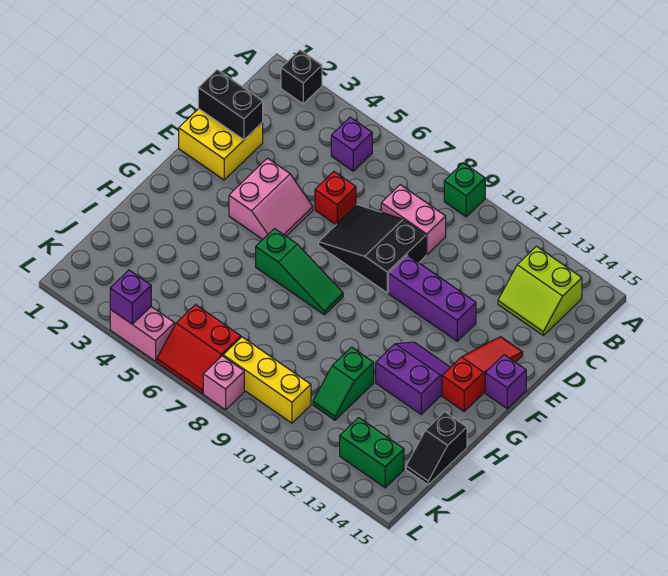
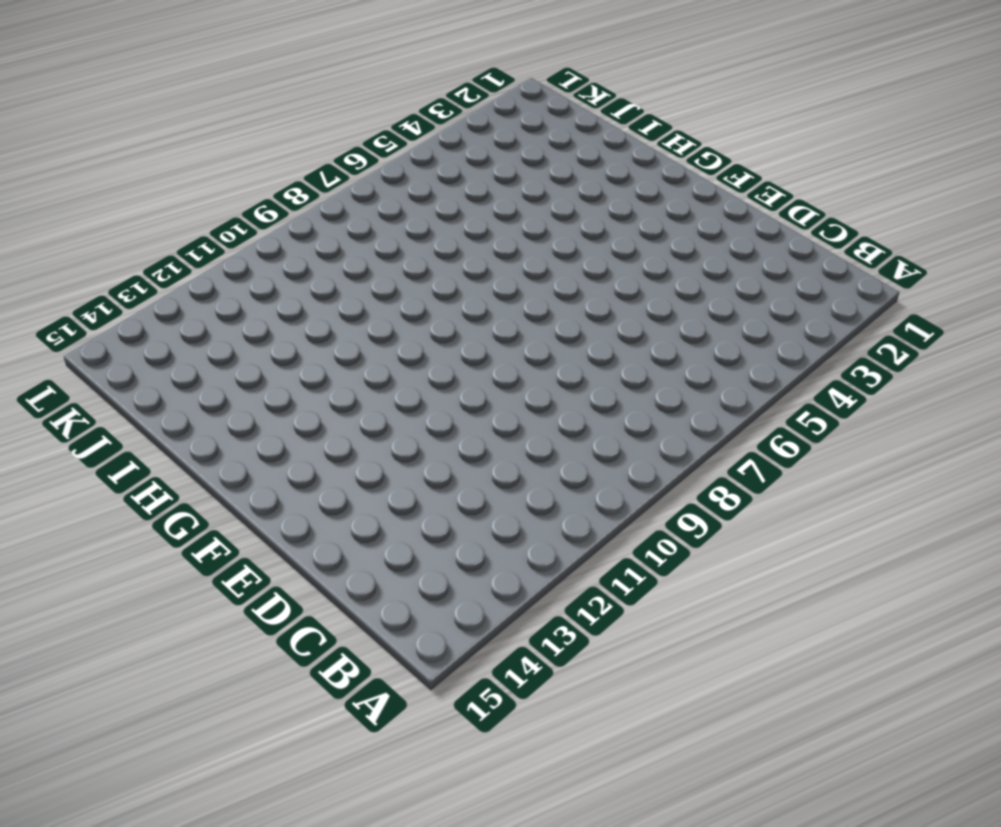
none -> black brick A2 level 1
none -> green brick A9 level 1
none -> purple brick B5 level 1

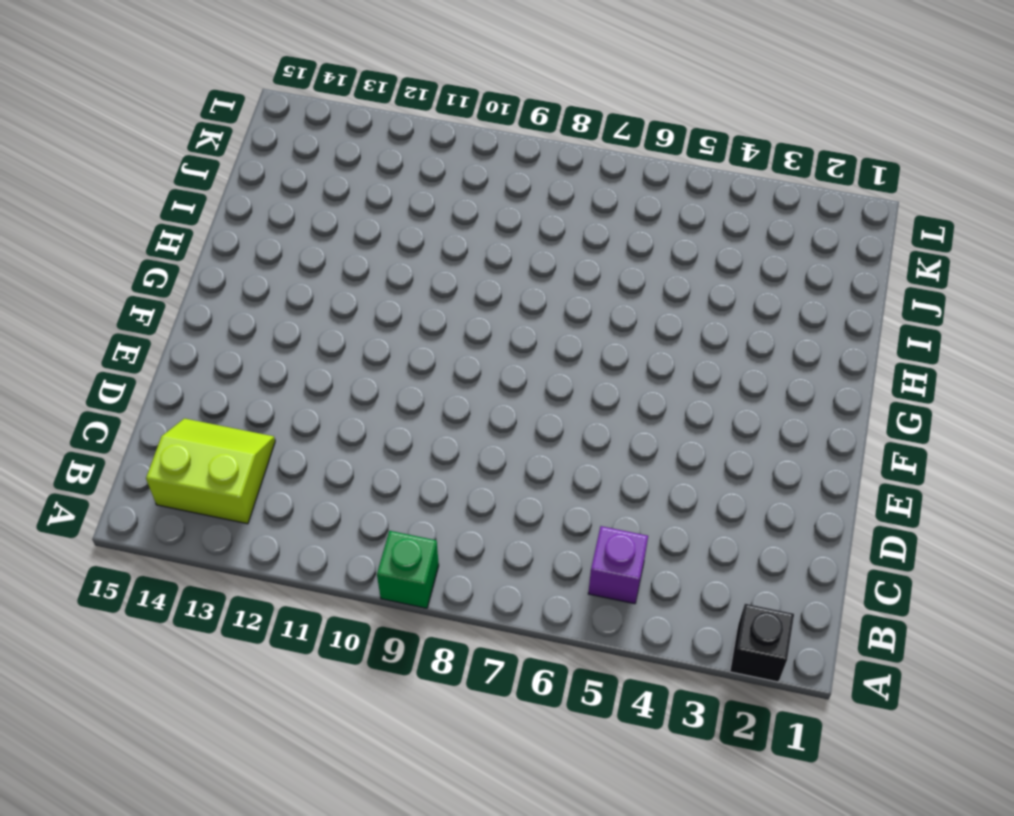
none -> pink brick C8:C9 level 1
none -> yellow brick D1:E2 level 1
none -> red brick D6 level 1

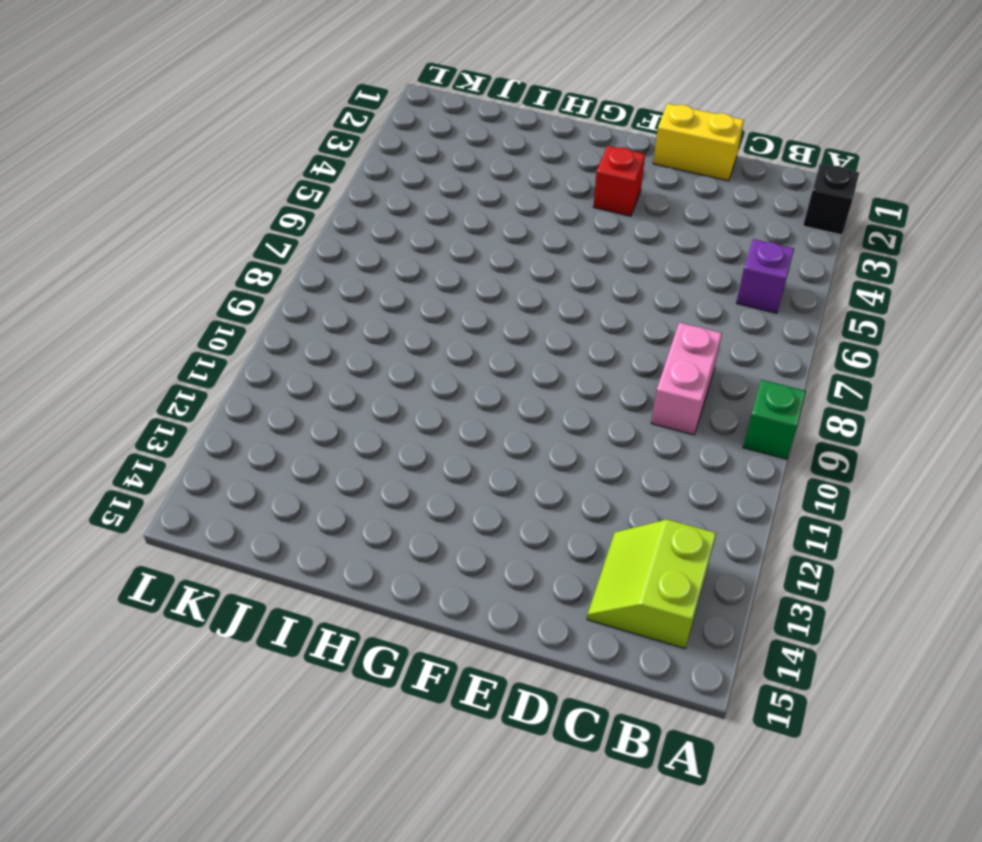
yellow brick D1:E1 level 1 -> yellow brick D1:E2 level 1
red brick F3 level 1 -> red brick D6 level 1
none -> black slope D7:E9 level 1 top 9
none -> pink slope E4:F5 level 1 top 4
none -> purple brick E10:E12 level 1

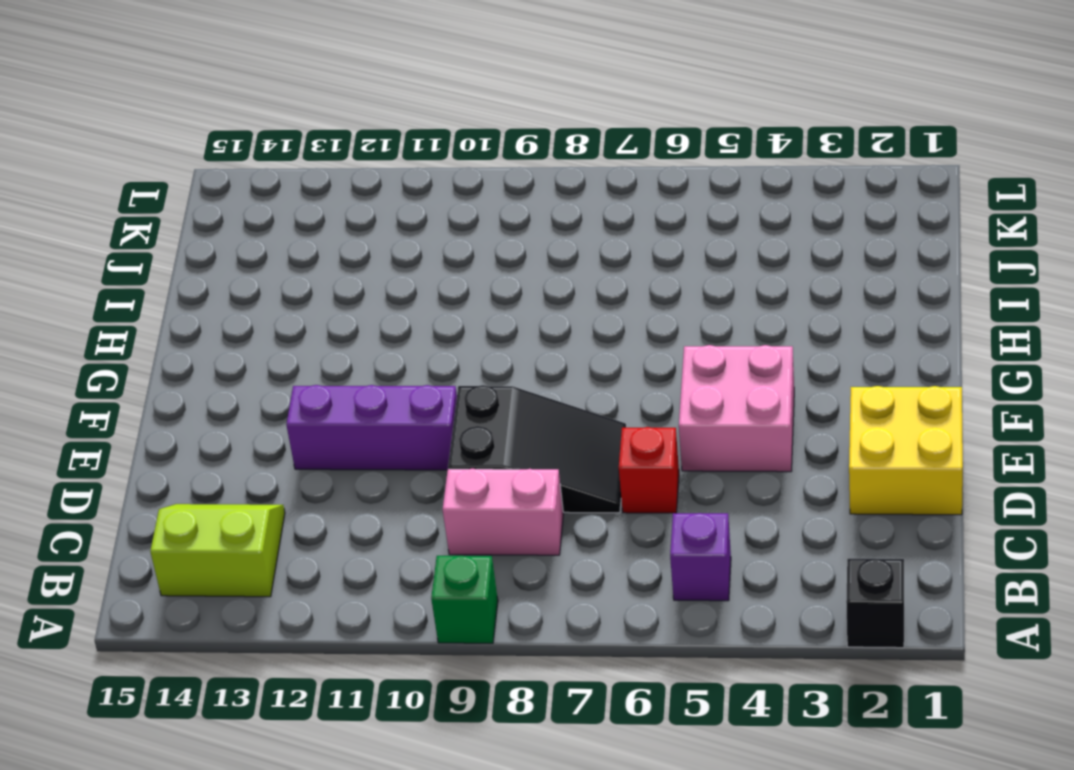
pink brick E4:F5 level 1 -> pink slope E4:F5 level 1 top 4
none -> red slope E14:G14 level 1 top G
none -> purple brick F15 level 1
none -> green slope G6:G8 level 1 top 6

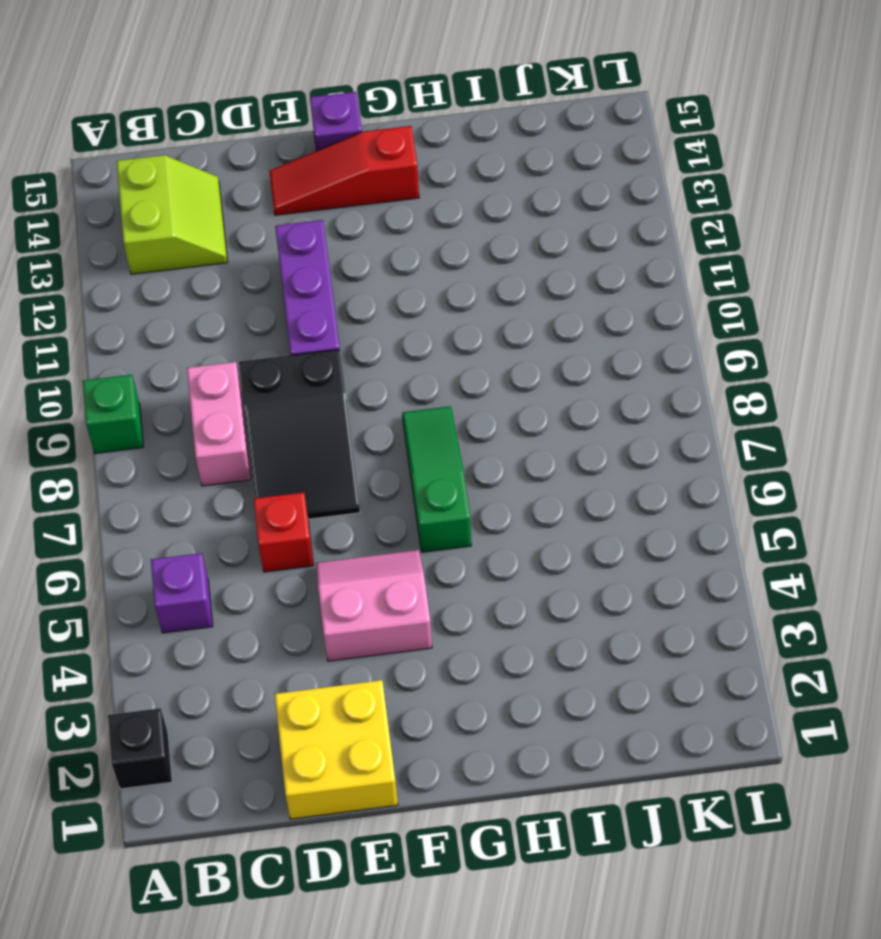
none -> purple slope G12:H13 level 1 top H
none -> green slope I11:J11 level 1 top I
none -> black slope I15:J15 level 1 top I

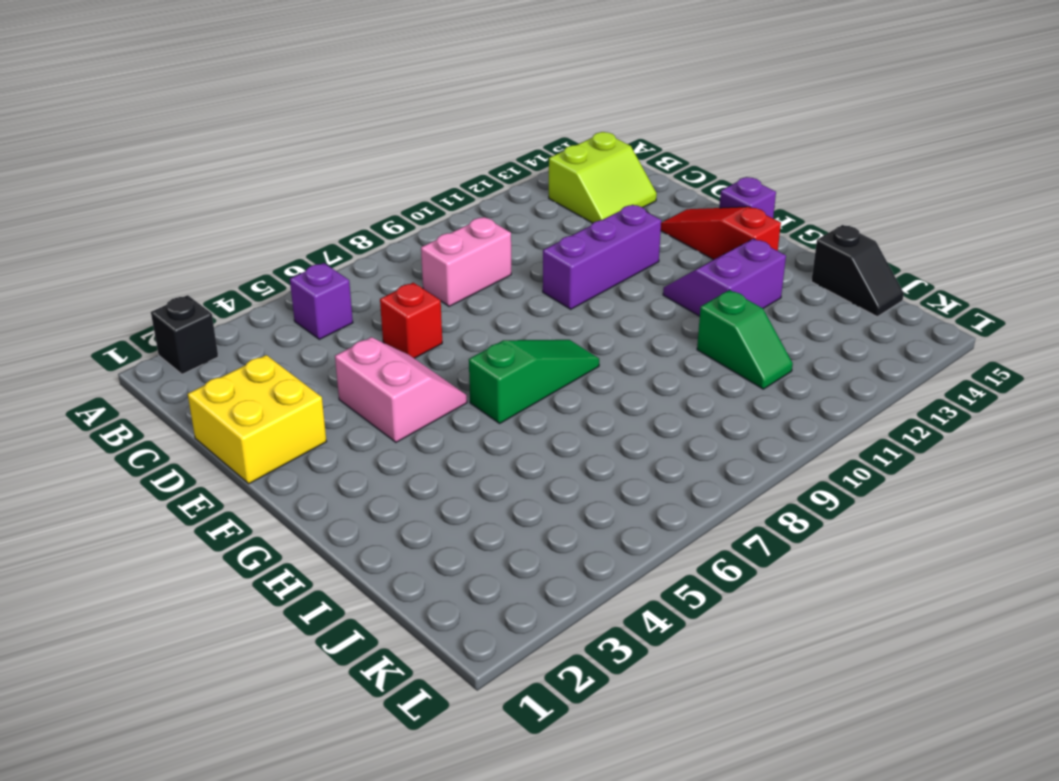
none -> green brick A9 level 1
none -> black slope D7:E9 level 1 top 9
none -> red slope K6:L7 level 1 top K

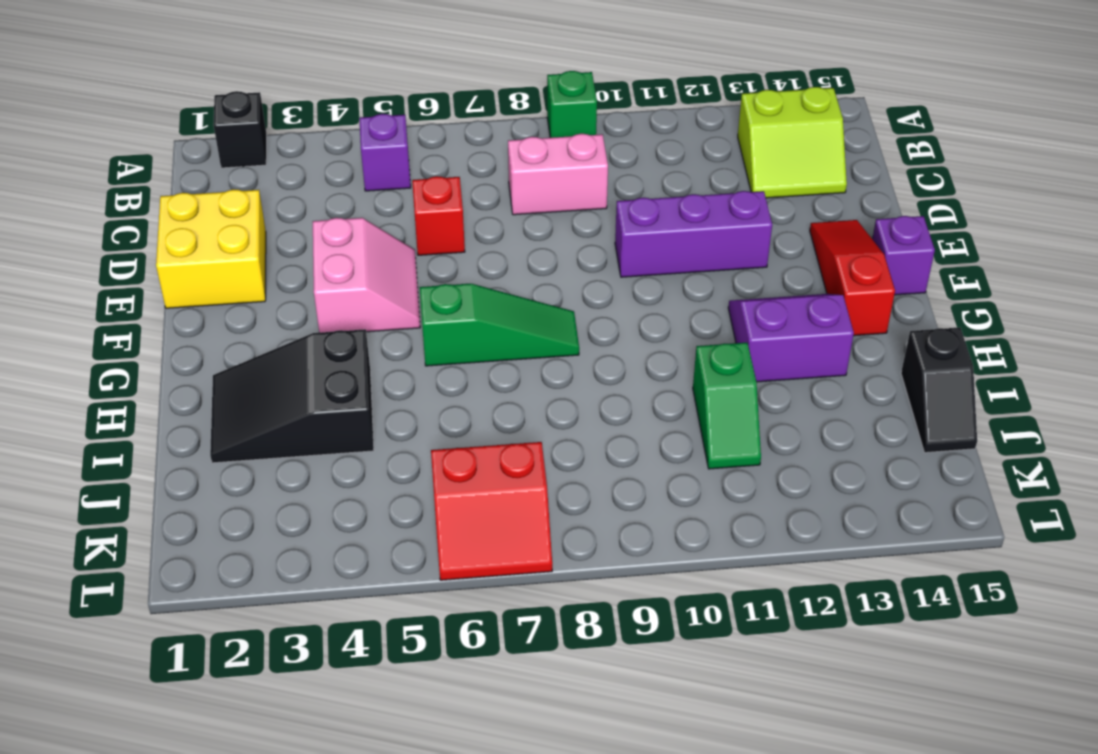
black slope H2:I4 level 1 top 4 -> black slope D7:E9 level 1 top 9
none -> yellow brick K8:K10 level 1
none -> green brick K13:K14 level 1
none -> pink brick L4:L5 level 1

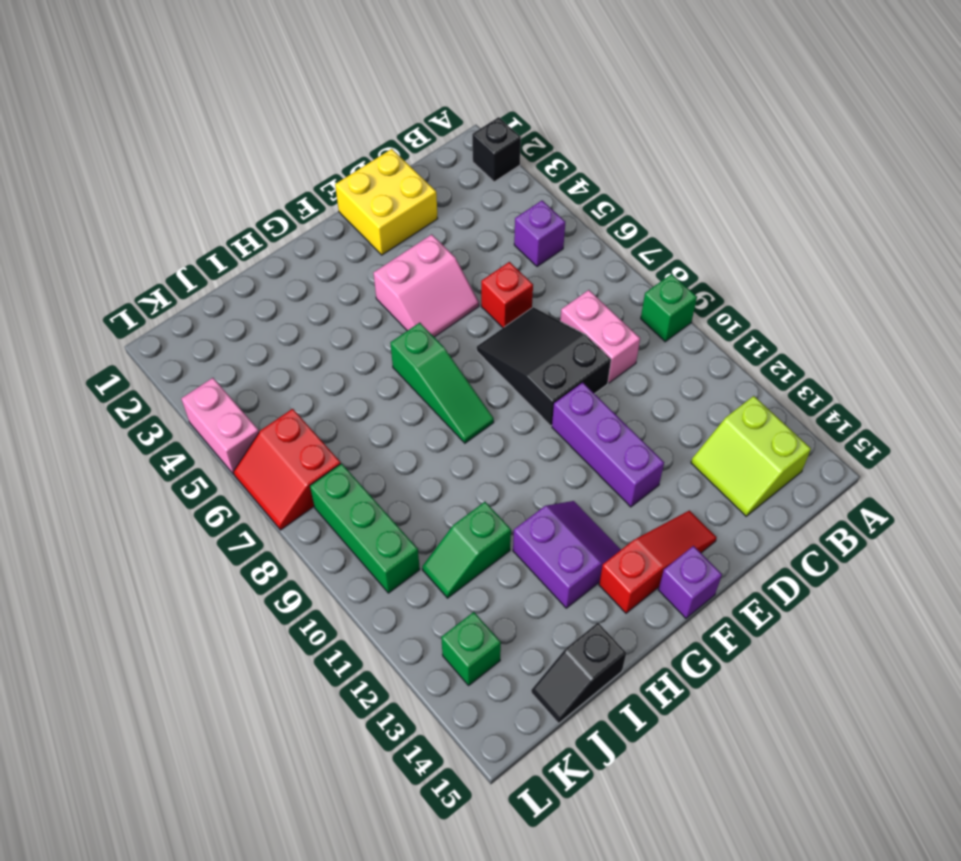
green brick K8:K10 level 1 -> yellow brick K8:K10 level 1
green brick K13 level 1 -> green brick K13:K14 level 1
none -> pink brick L8 level 1
none -> black brick D1:D2 level 2
none -> purple brick L4 level 2

